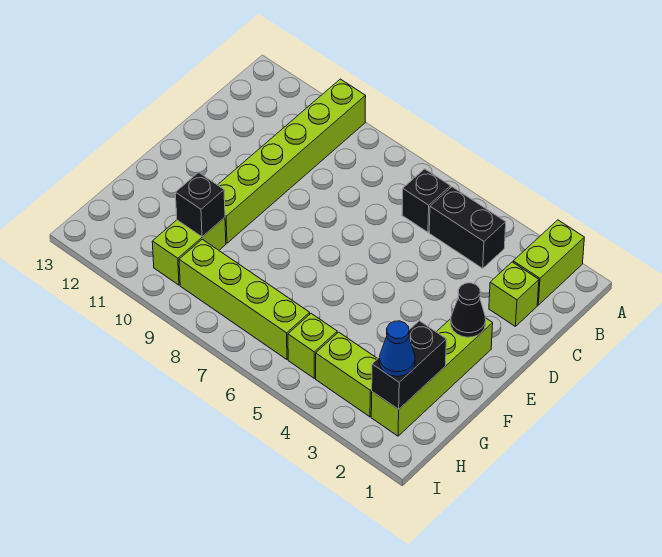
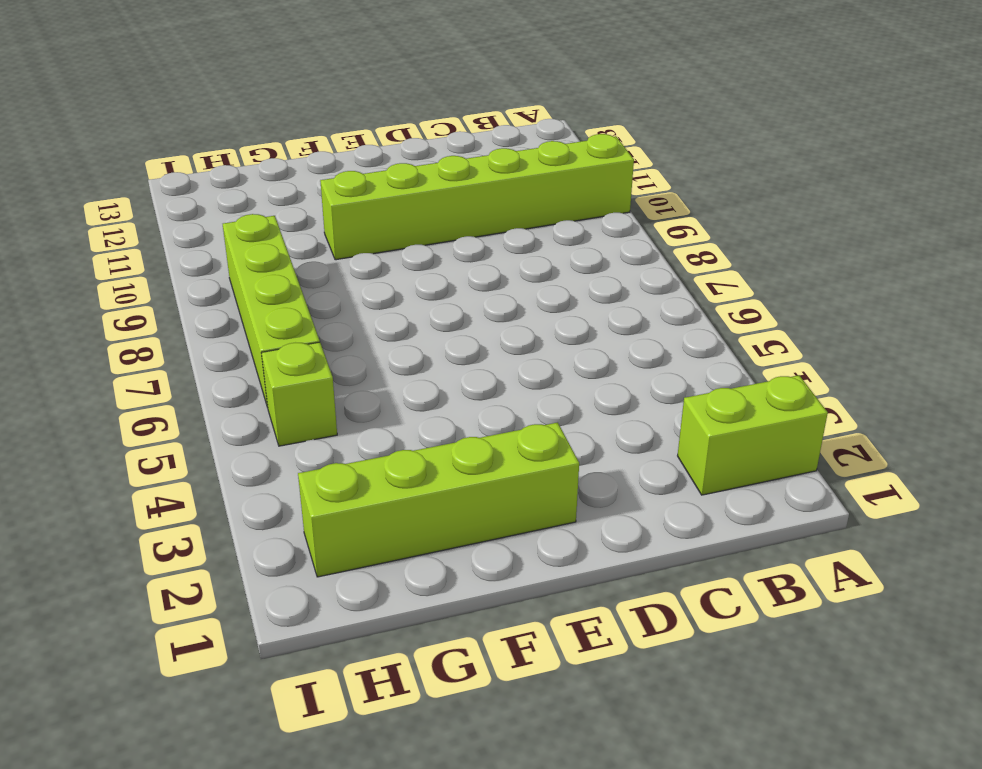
none -> black brick B4:B5 level 1
none -> black brick B6 level 1
none -> lime brick C2 level 1

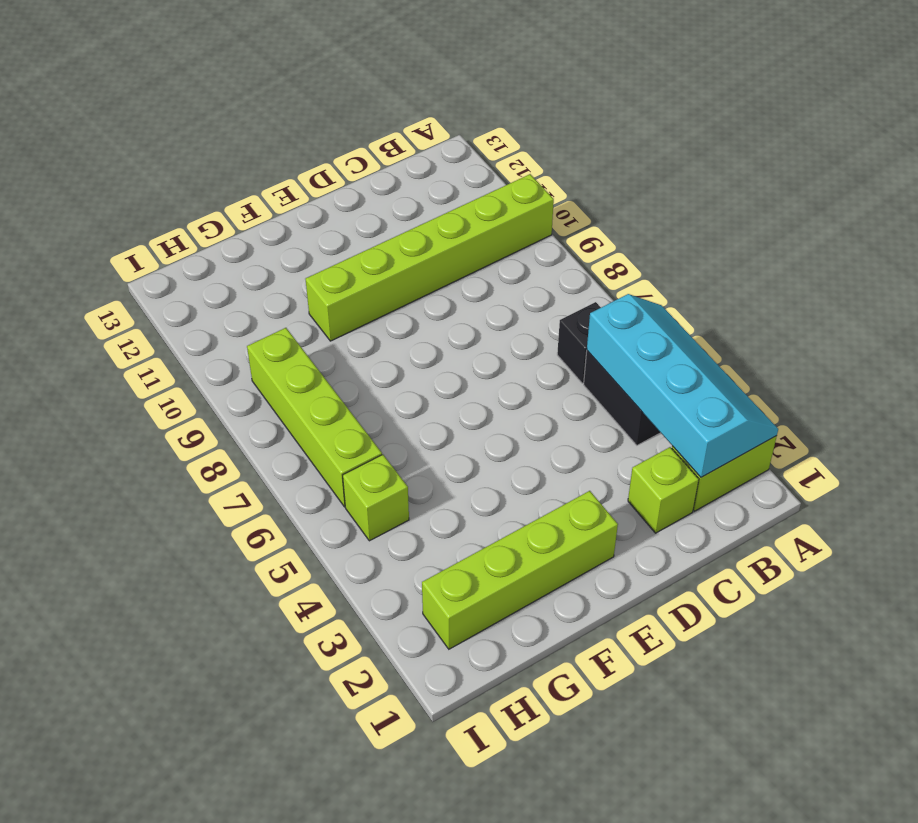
cyan slope A2:B5 level 2 top B -> none
none -> lime brick G10:H10 level 1
none -> lime brick H3:H4 level 1
none -> black cone E2 level 2

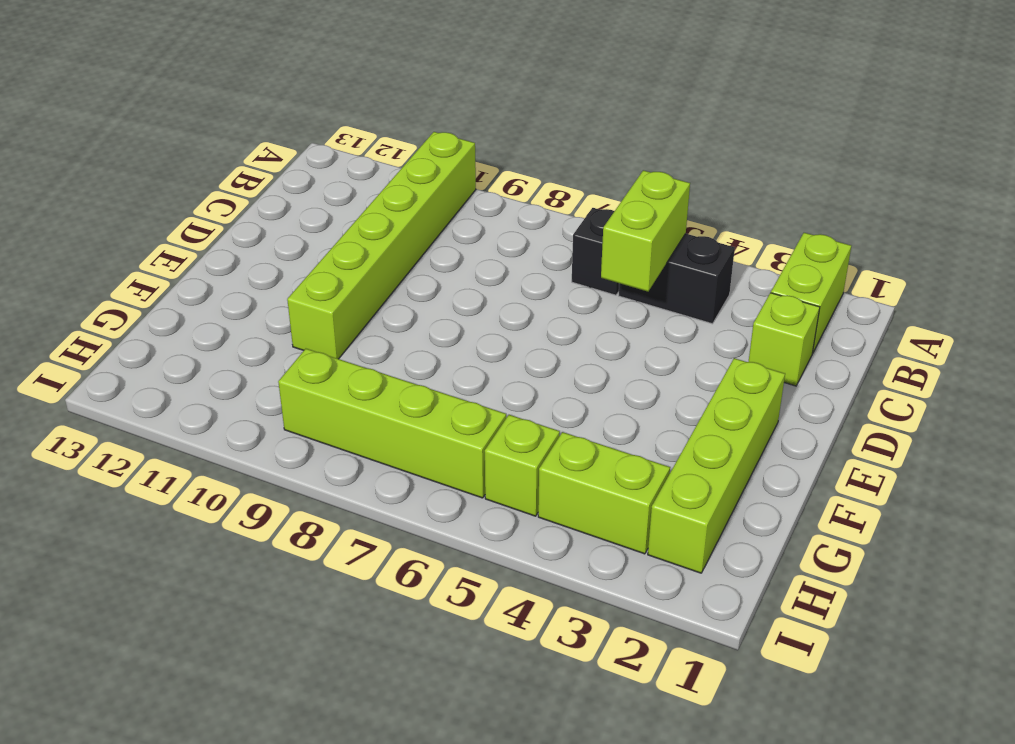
lime brick B5:C5 level 2 -> lime brick G10:H10 level 1
none -> black cone E2 level 2
none -> black brick G2:H2 level 2
none -> black brick G10 level 2

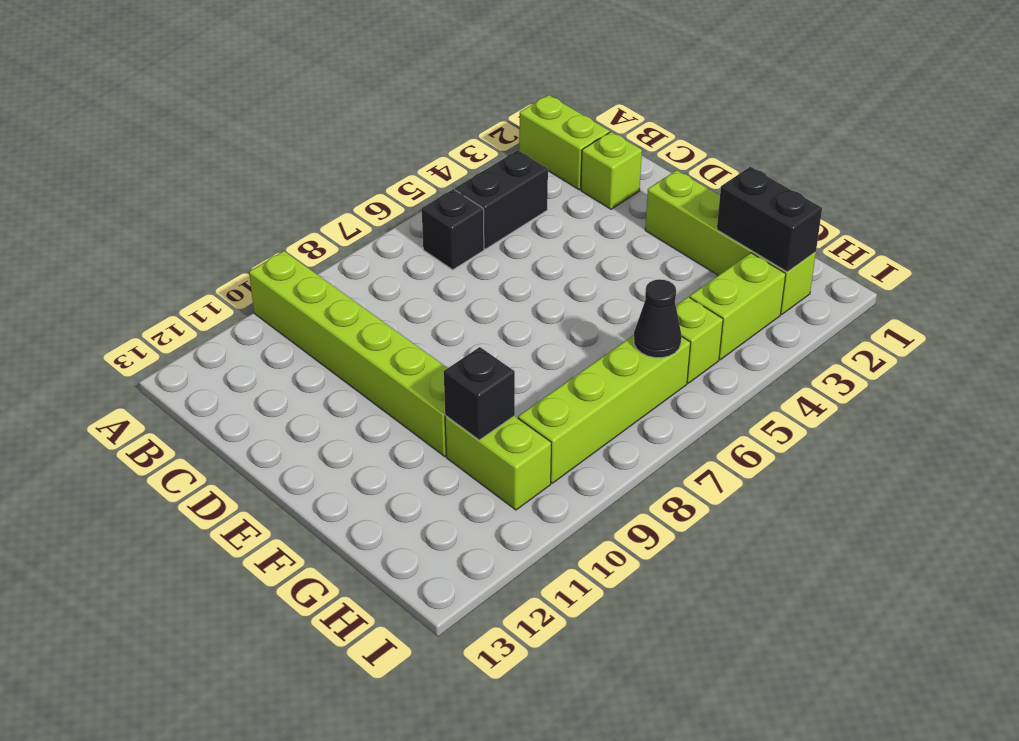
black cone H6 level 2 -> black cone E2 level 2
none -> blue cone H2 level 3

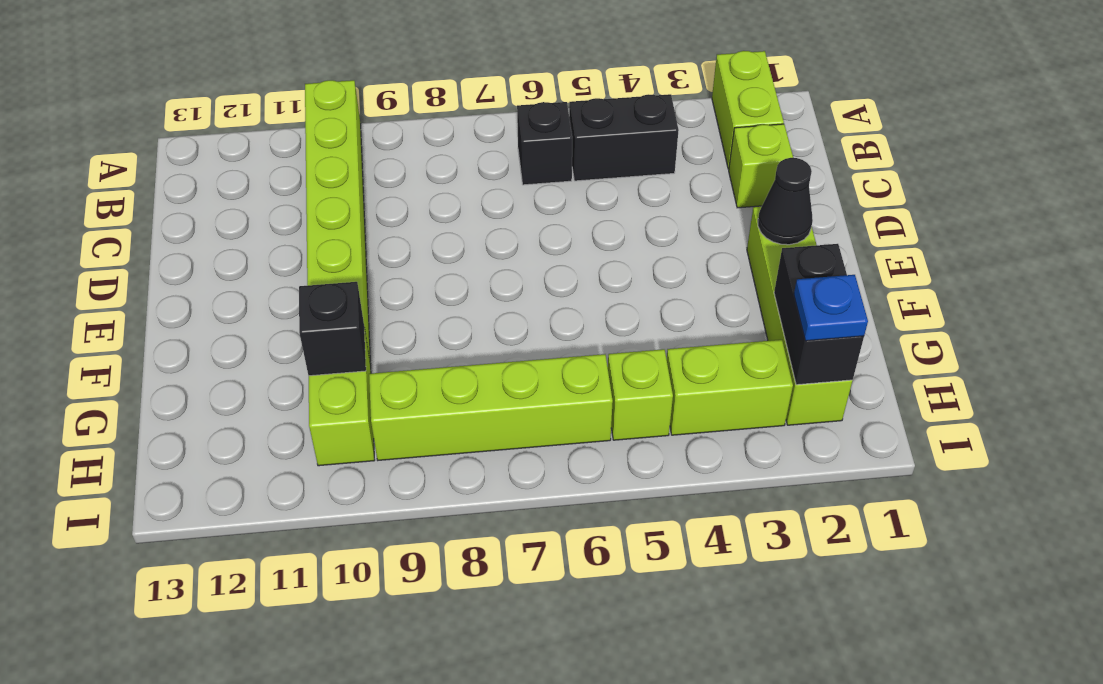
blue plate H2 level 3 -> blue cone H2 level 3

